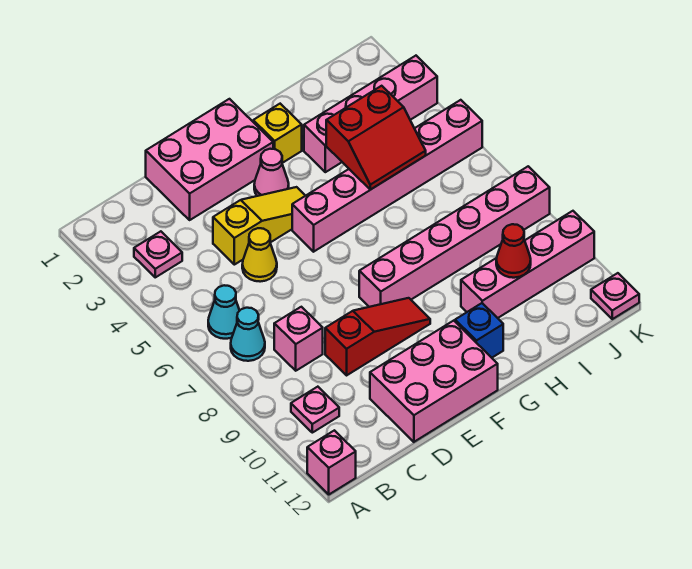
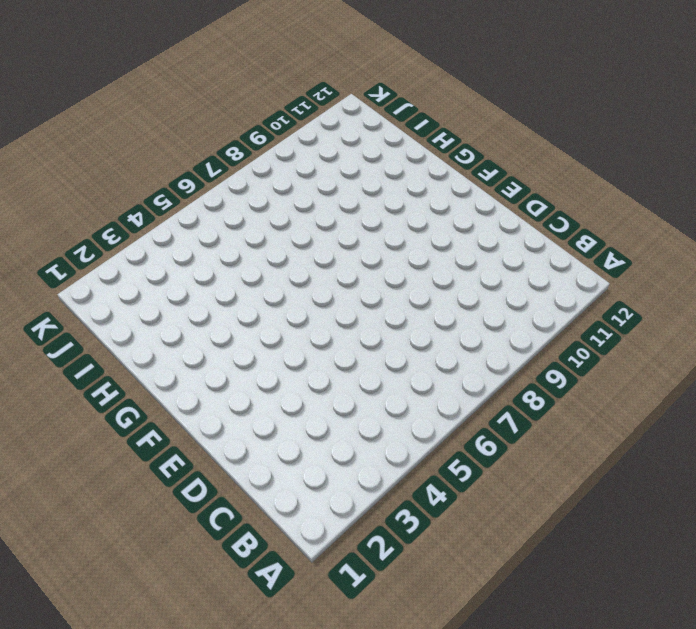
none -> pink brick A12 level 1
none -> pink plate B3 level 1
none -> cyan cone B6 level 1

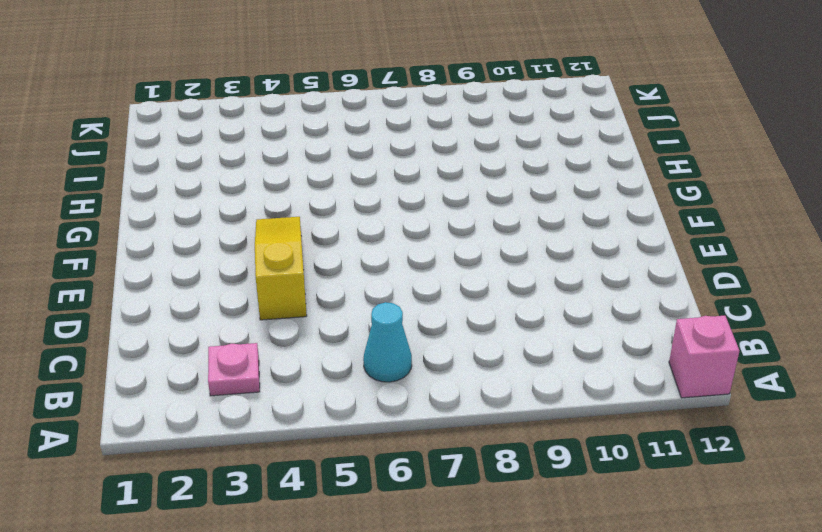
none -> cyan cone B7 level 1
none -> pink plate B10 level 1
none -> pink brick C8 level 1

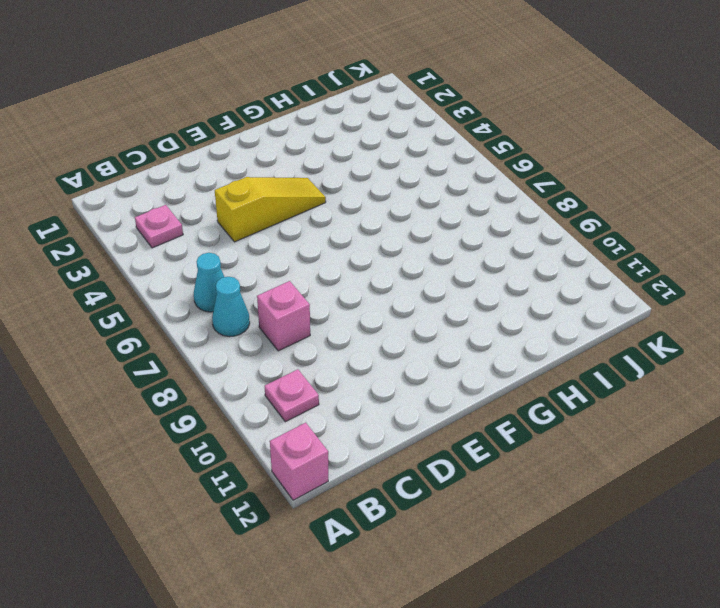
none -> pink brick D1:F2 level 1
none -> yellow cone D5 level 1
none -> red slope D9:F9 level 1 top D

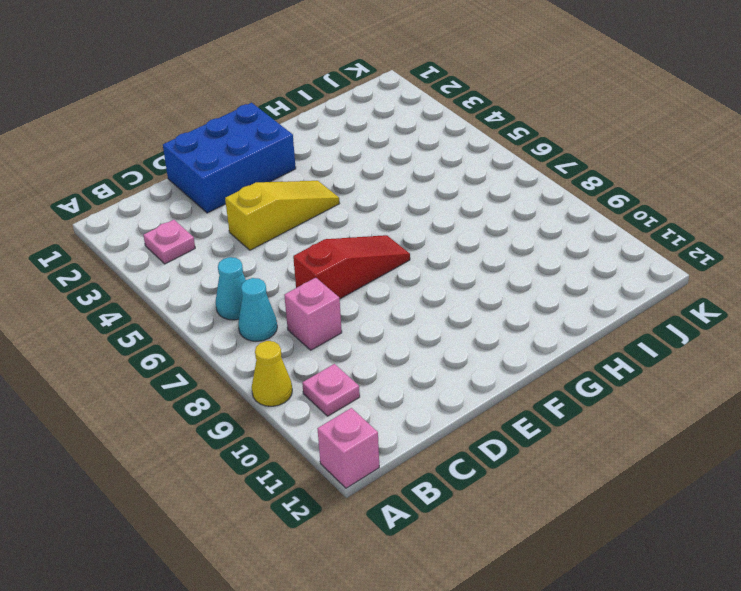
yellow cone A9 level 1 -> yellow cone D5 level 1
blue brick D1:F2 level 1 -> pink brick D1:F2 level 1
red slope D7:F7 level 1 top D -> red slope D9:F9 level 1 top D
none -> pink brick D11:F12 level 1
none -> pink cone F3 level 1
none -> pink brick F5:K5 level 1

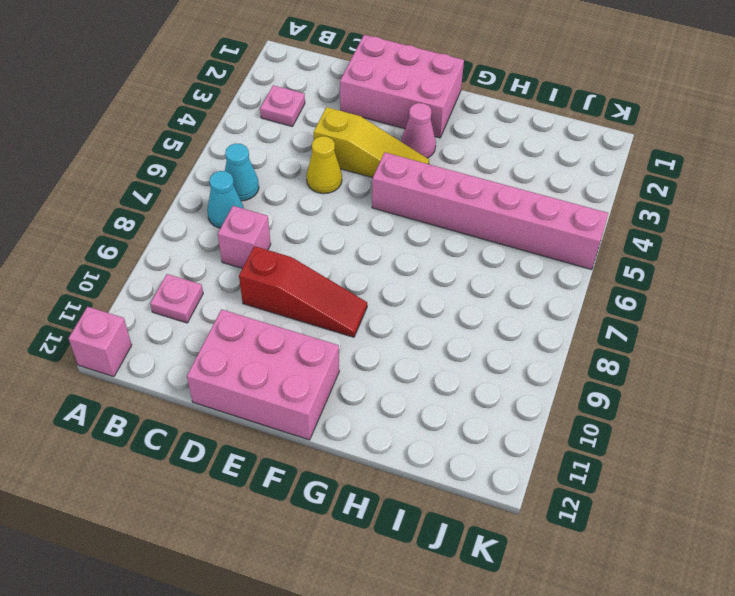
none -> pink brick F8:K8 level 1
none -> yellow brick G2 level 1
none -> blue brick G11 level 1

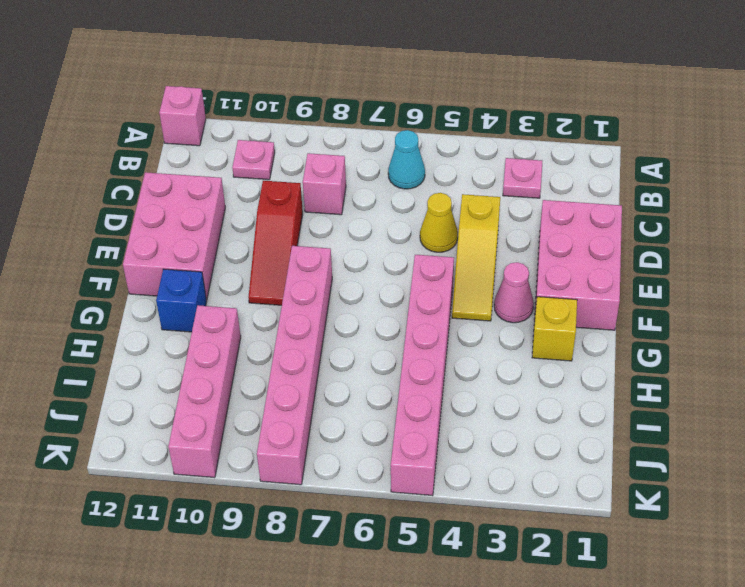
none -> cyan cone B7 level 1
none -> pink brick H3:K3 level 1
none -> pink plate K12 level 1

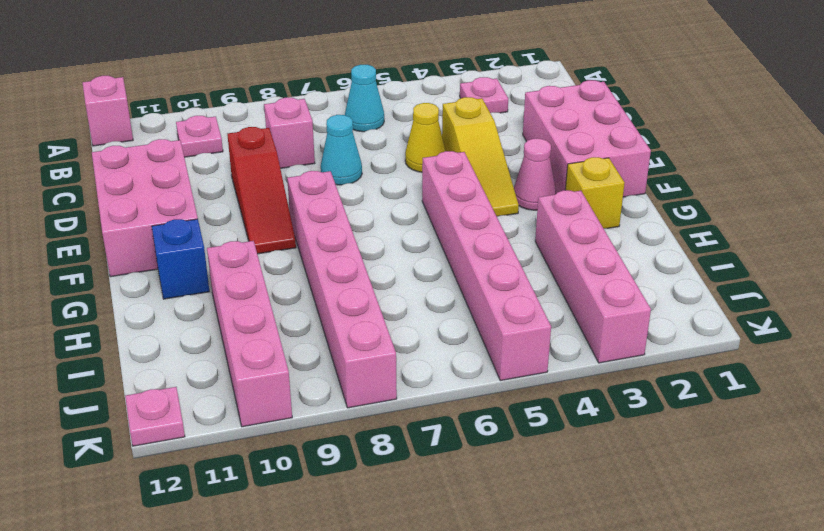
cyan cone D7 level 1 -> cyan cone B7 level 1
none -> red slope H4:I5 level 2 top 4
none -> red cone I10 level 2

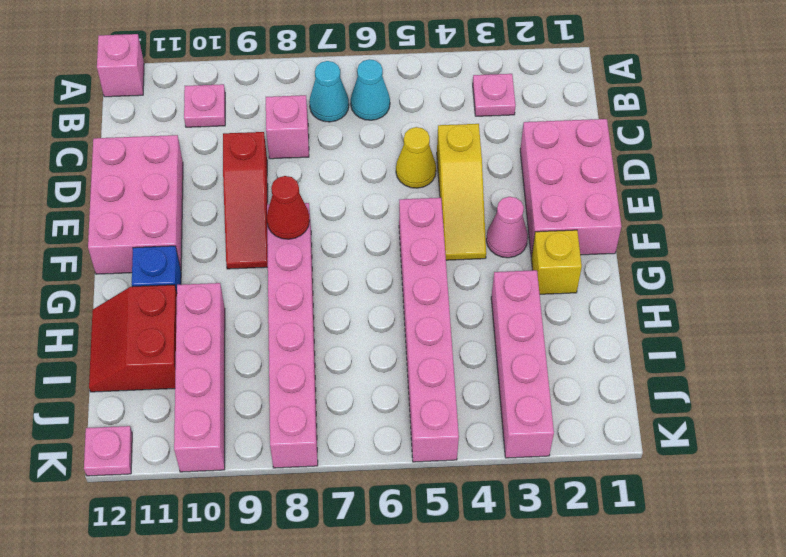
red cone F8 level 2 -> red cone I10 level 2
red slope H11:I12 level 1 top 11 -> red slope H4:I5 level 2 top 4

